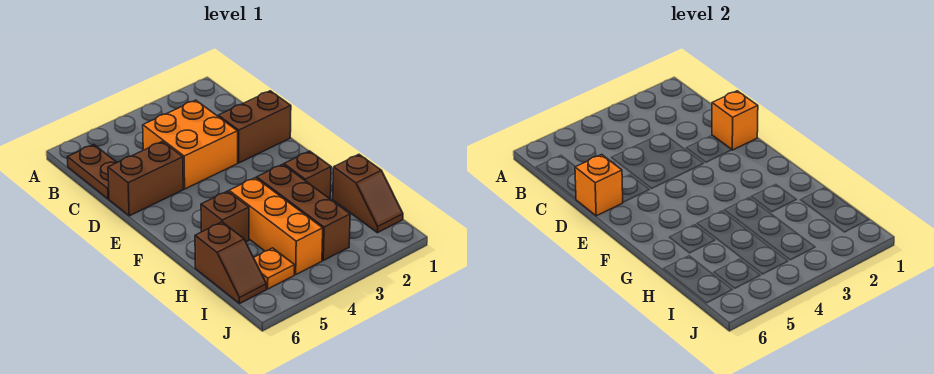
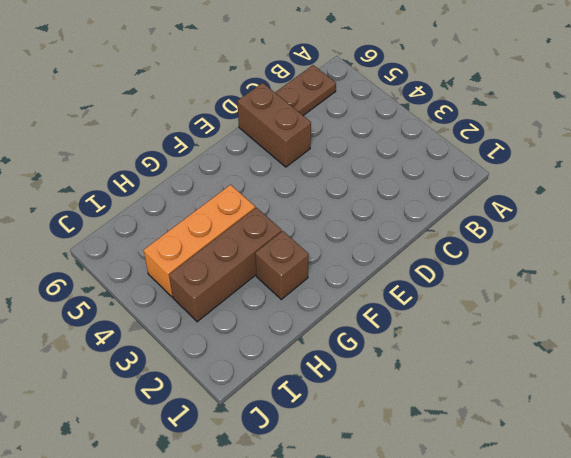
none -> orange brick C3:D4 level 1
none -> brown brick D1:D2 level 1
none -> brown brick G5 level 1

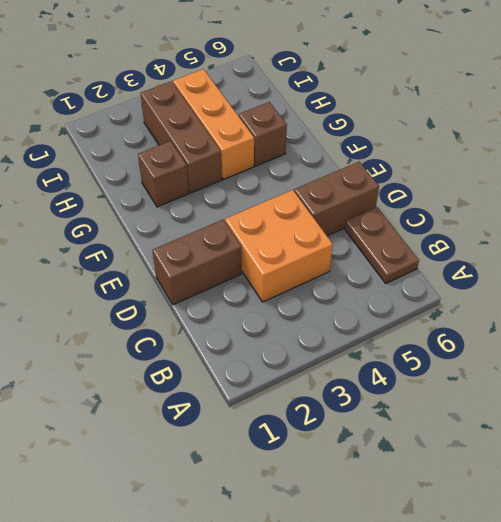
none -> brown slope H1:I1 level 1 top H
none -> brown slope H6:I6 level 1 top H
none -> orange plate I5 level 1

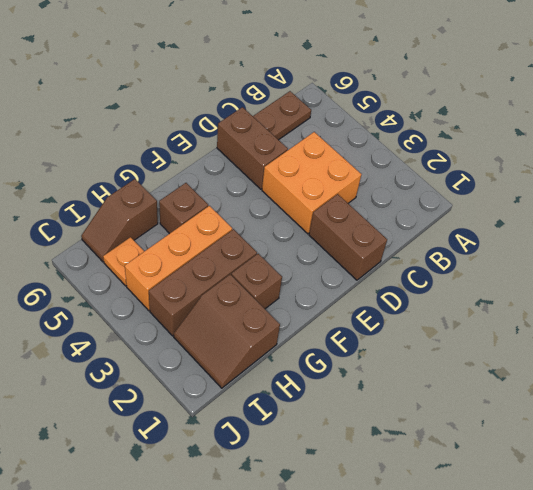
brown slope H1:I2 level 1 top H -> brown slope H1:I1 level 1 top H
none -> orange brick D1 level 2
none -> orange brick D6 level 2

